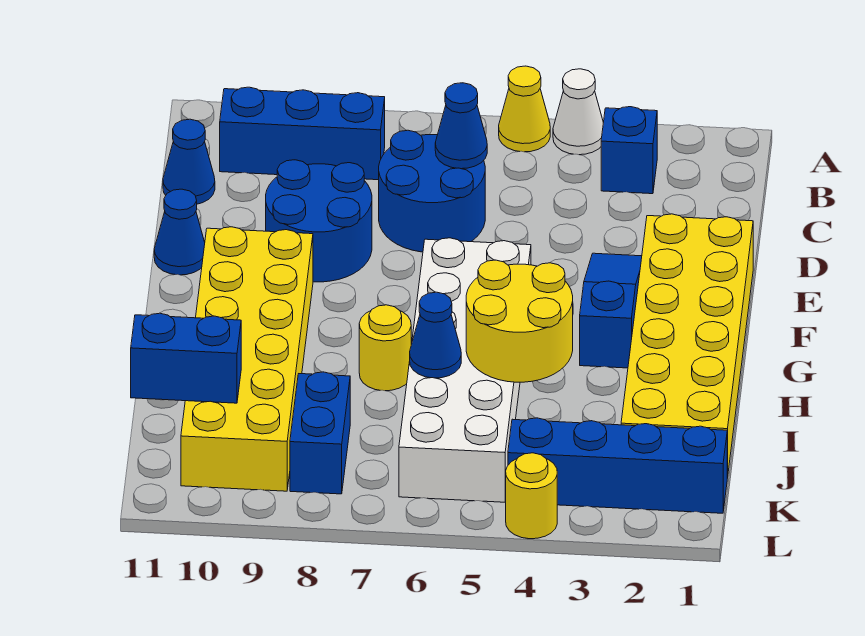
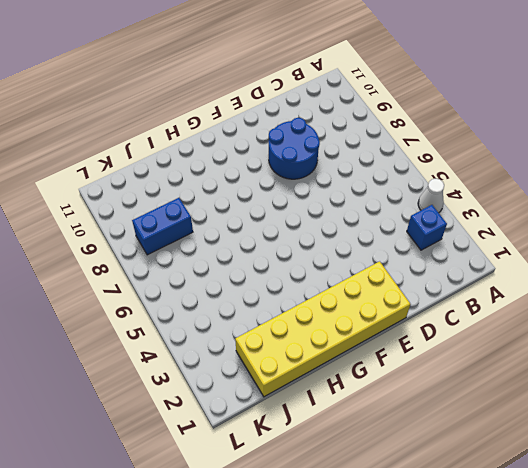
none -> yellow cone A5 level 1
none -> blue brick B8:B10 level 1
none -> blue round brick C6:D7 level 1

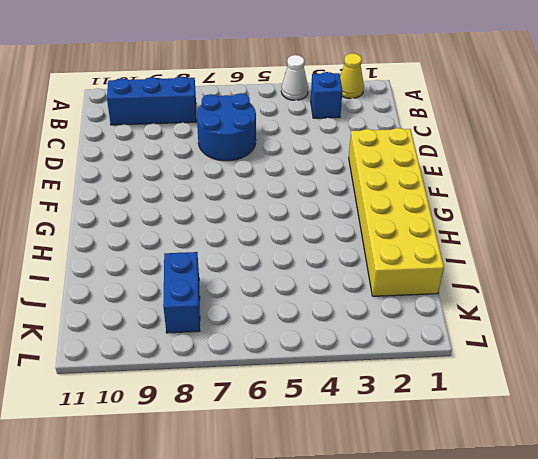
yellow cone A2 level 1 -> yellow cone A5 level 1
none -> blue cone C11 level 1
none -> blue round brick D8:E9 level 1
none -> blue slope E3:G3 level 1 top G

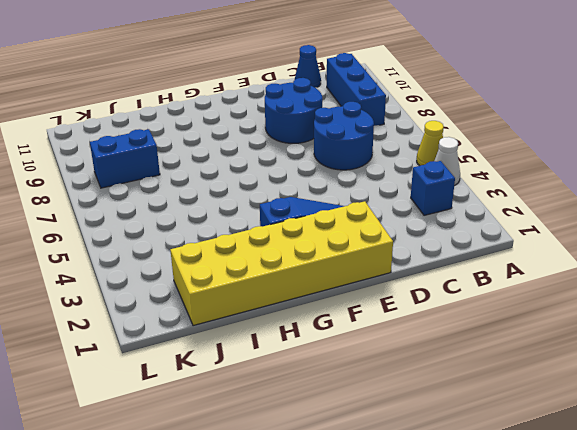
none -> blue cone E11 level 1
none -> white brick F5:K6 level 1
none -> yellow brick F9:K10 level 1

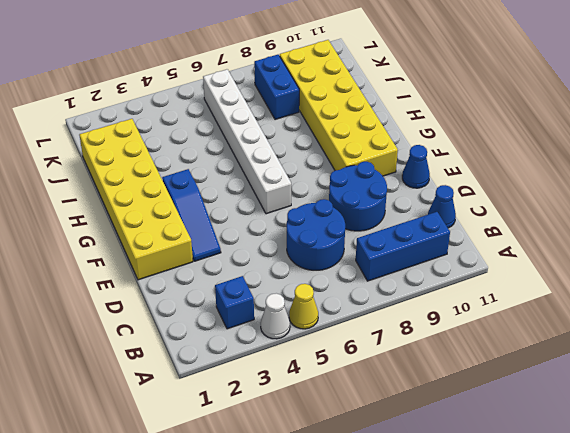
white brick F6:K6 level 1 -> white brick F5:K6 level 1
none -> yellow round brick H7 level 1
none -> blue brick K1:K4 level 1
none -> yellow round brick L4 level 1

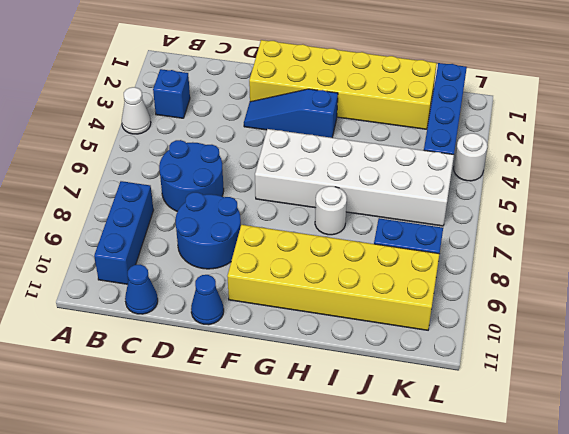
white round brick H7 level 1 -> yellow round brick H7 level 1
white round brick L4 level 1 -> yellow round brick L4 level 1
none -> yellow cone A5 level 1
none -> blue cone C6 level 2
none -> yellow round brick H4:I5 level 2

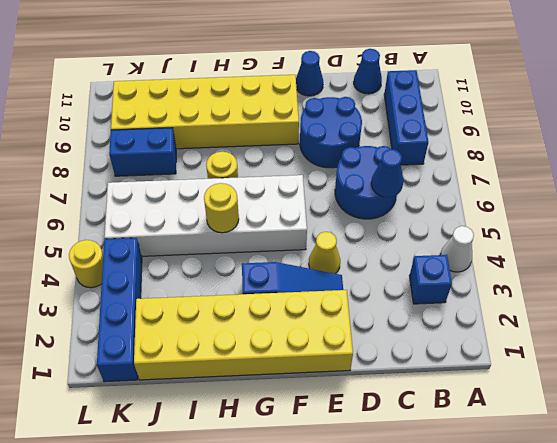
yellow cone E4 level 1 -> yellow cone A5 level 1
yellow round brick H5 level 2 -> yellow round brick H4:I5 level 2
none -> blue cone I6 level 2
none -> blue brick J10:J11 level 2

